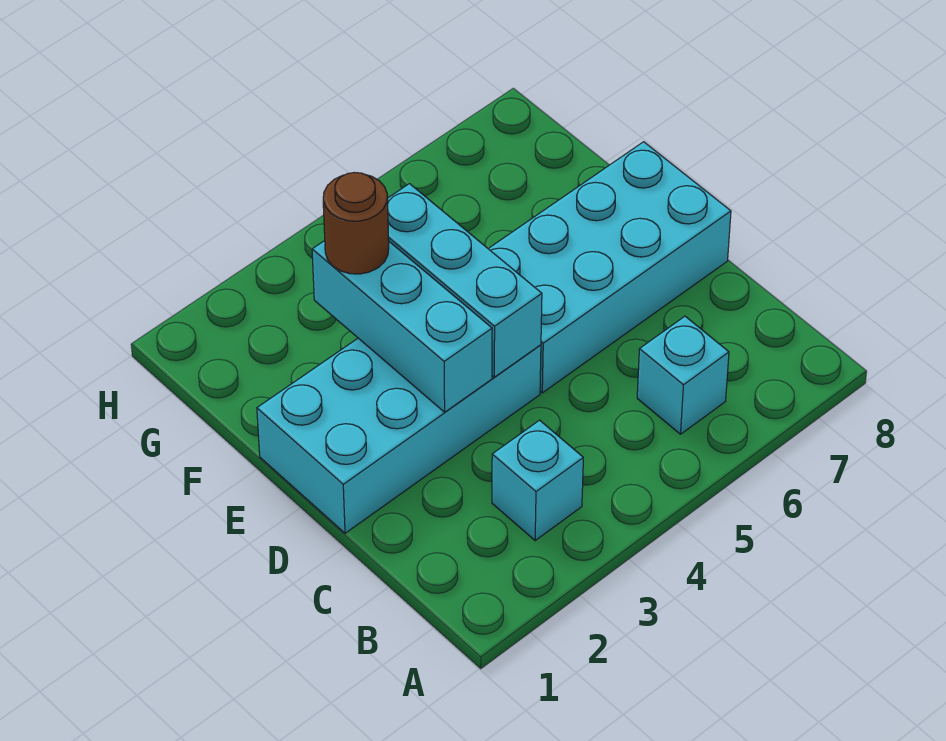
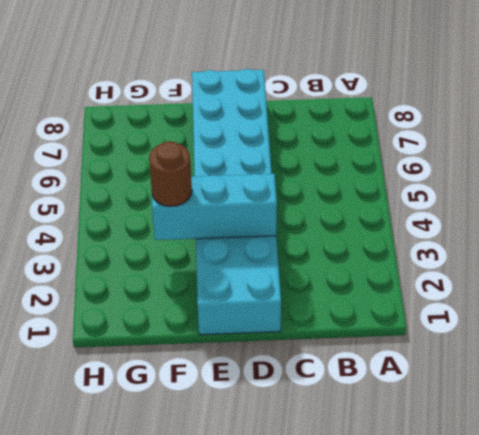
none -> cyan brick B3 level 1
none -> cyan brick B6 level 1

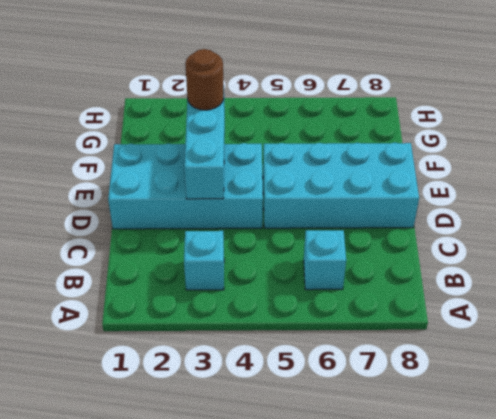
none -> cyan brick D4:F4 level 2

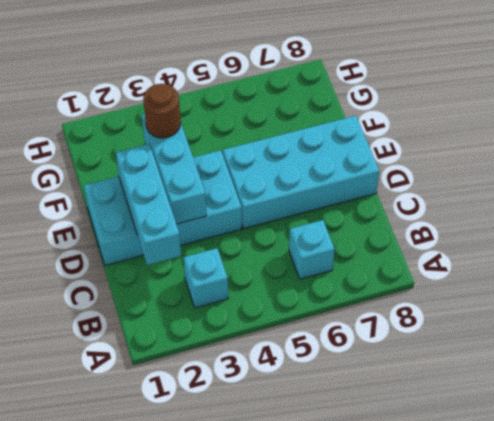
cyan brick C2:E2 level 2 -> cyan brick D4:F4 level 2

